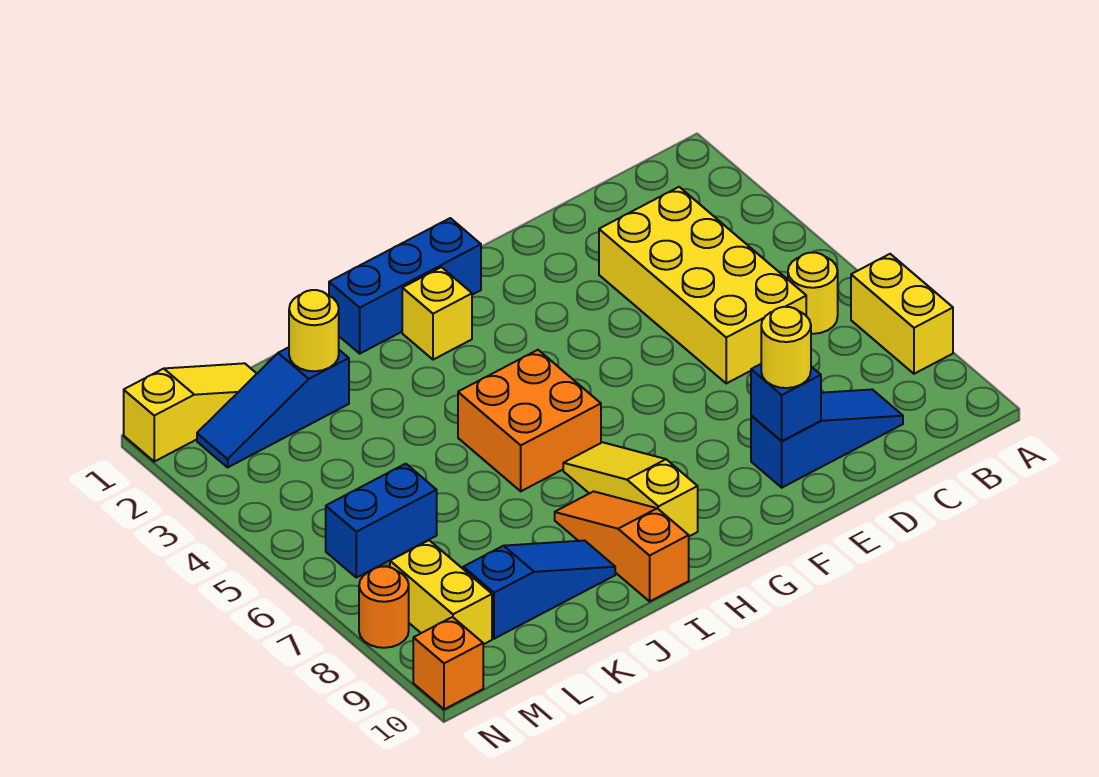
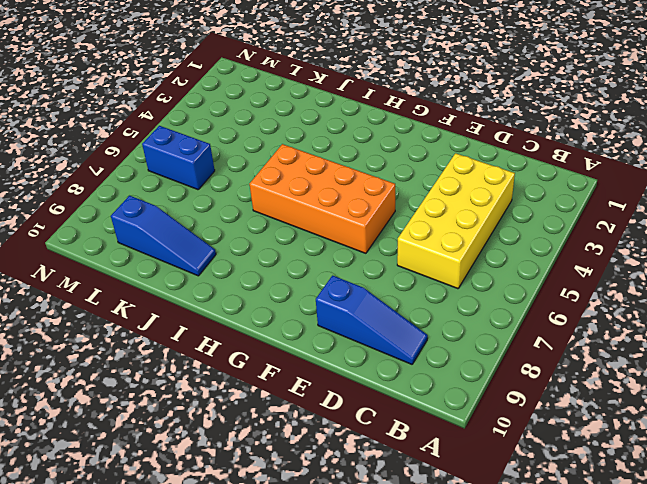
orange brick F5:I6 level 1 -> orange brick H5:I6 level 1
none -> yellow brick A7:A8 level 1
none -> yellow round brick B6 level 1
none -> blue brick G1:I1 level 1

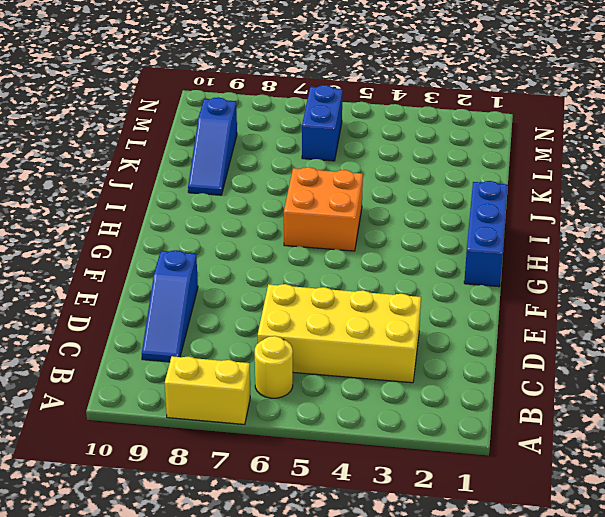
none -> yellow brick H2 level 1
none -> yellow slope H7:H9 level 1 top 9
none -> orange slope I8:I10 level 1 top 10

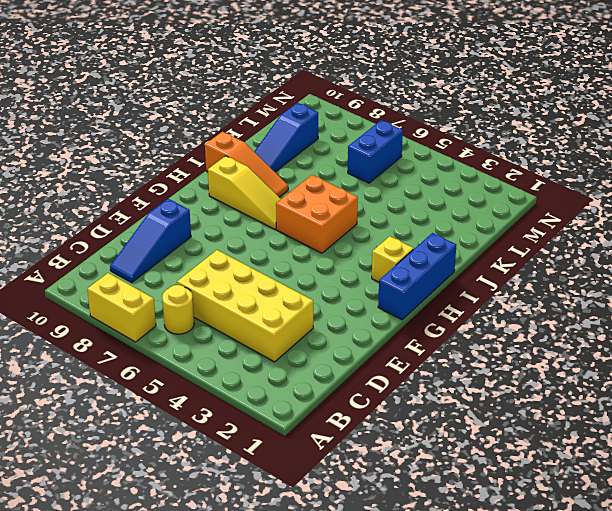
none -> blue slope K2:M2 level 1 top K
none -> yellow slope L1:N1 level 1 top N
none -> yellow brick M8:M9 level 1

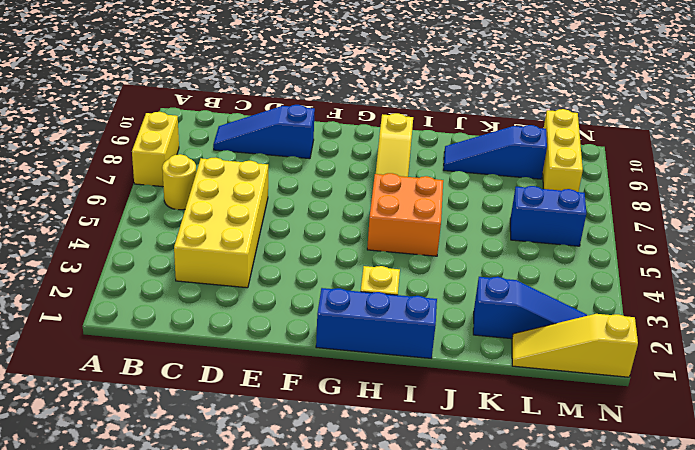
yellow brick M8:M10 level 1 -> yellow brick M8:M9 level 1
none -> orange slope I8:I10 level 1 top 10
none -> orange round brick N8 level 1
none -> orange brick N10 level 1

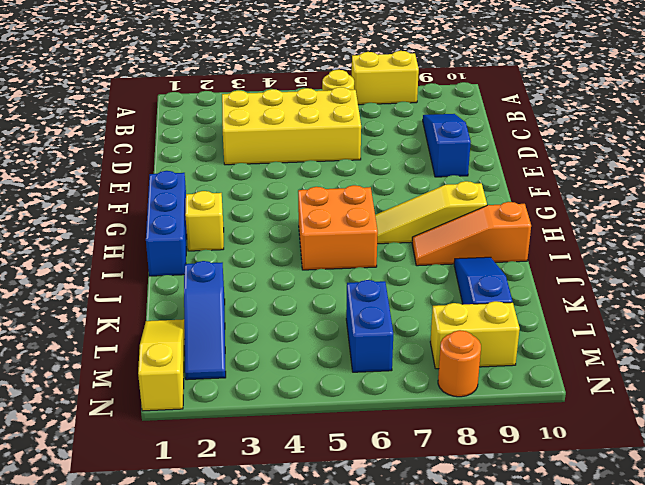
none -> orange brick N10 level 1
none -> blue brick E9 level 2
none -> yellow round brick K2 level 2

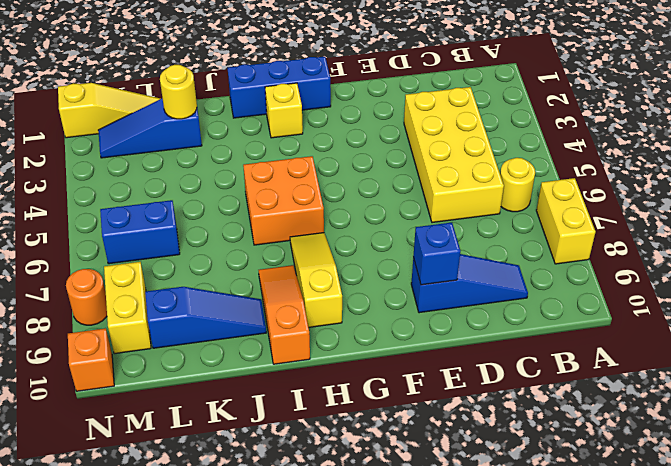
none -> yellow round brick E9 level 3

